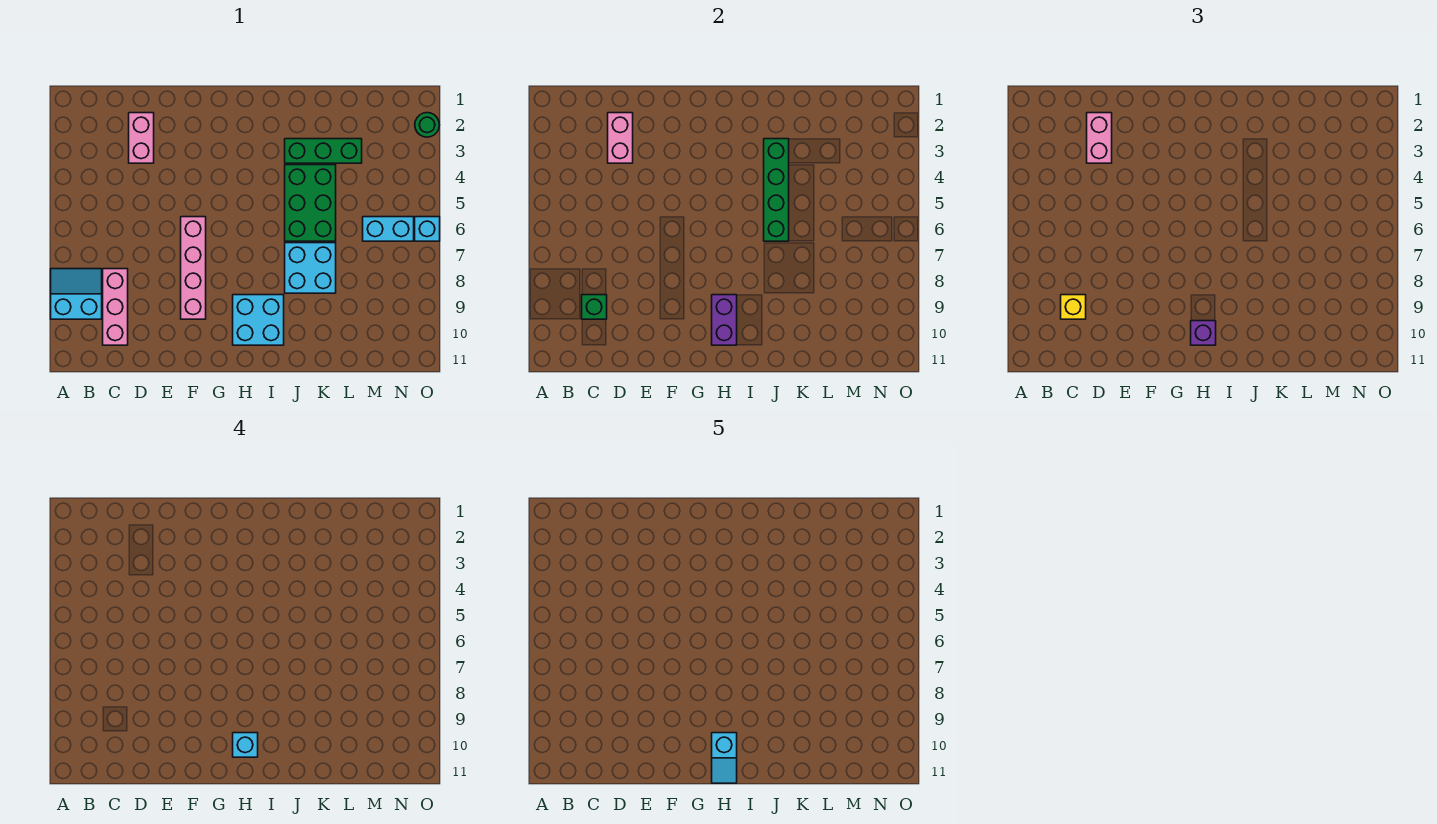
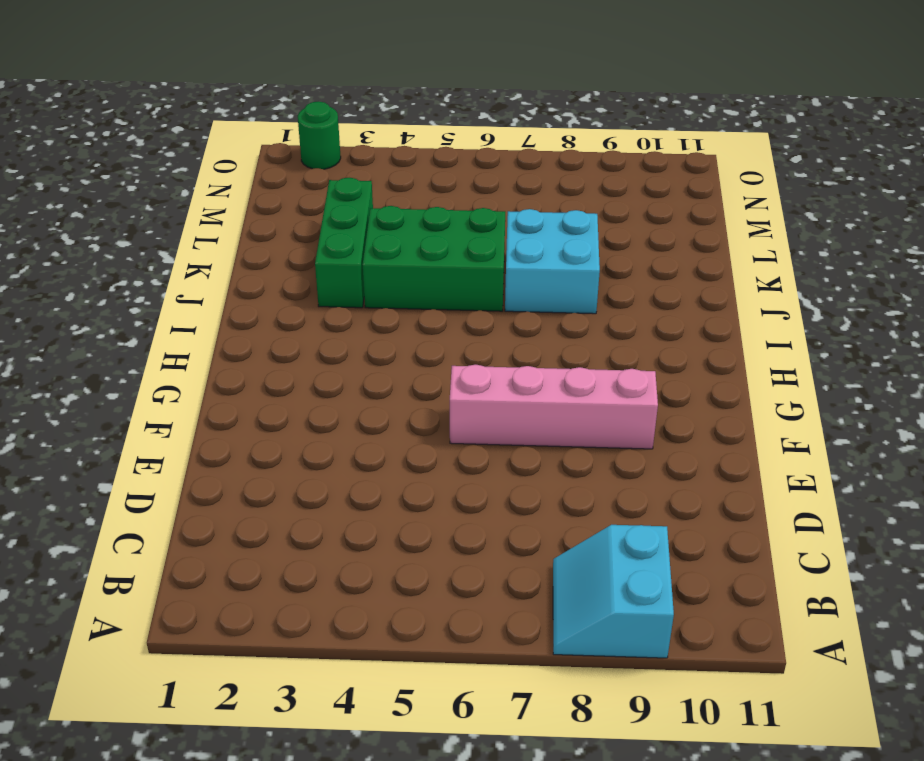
none -> pink brick C8:C10 level 1
none -> pink brick D2:D3 level 1
none -> cyan brick H9:I10 level 1

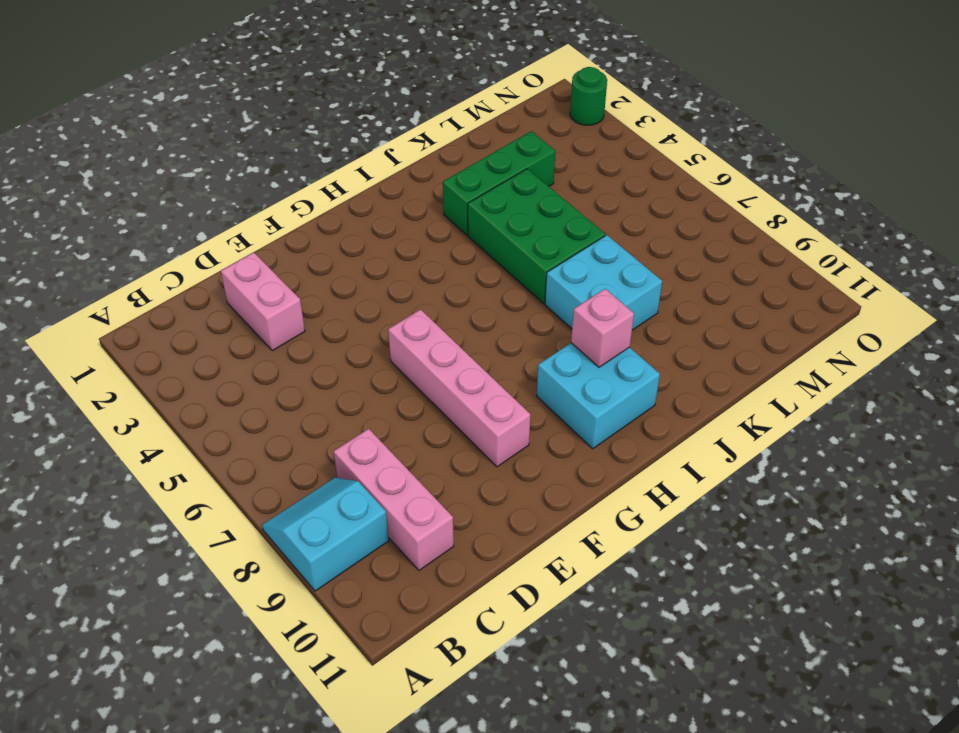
pink brick I9 level 2 -> none
none -> cyan brick M6:N6 level 1
none -> cyan brick O6 level 1
none -> green brick C9 level 2

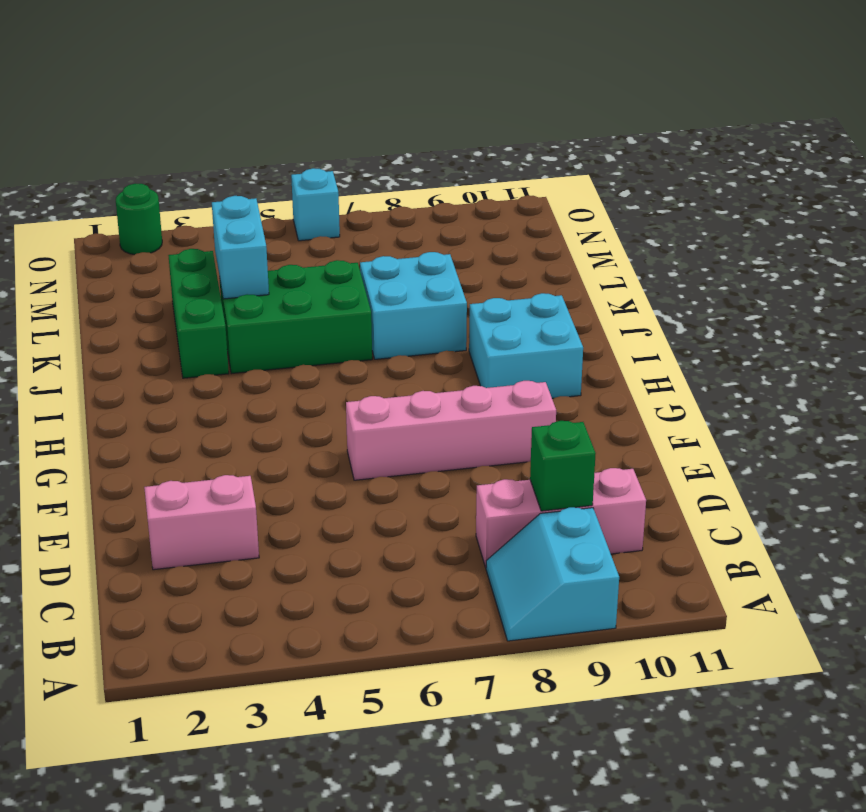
cyan brick K4:L4 level 2 -> cyan brick M6:N6 level 1
none -> pink brick D2:D3 level 2
none -> purple brick H9:H10 level 2
none -> green brick J3:J6 level 2

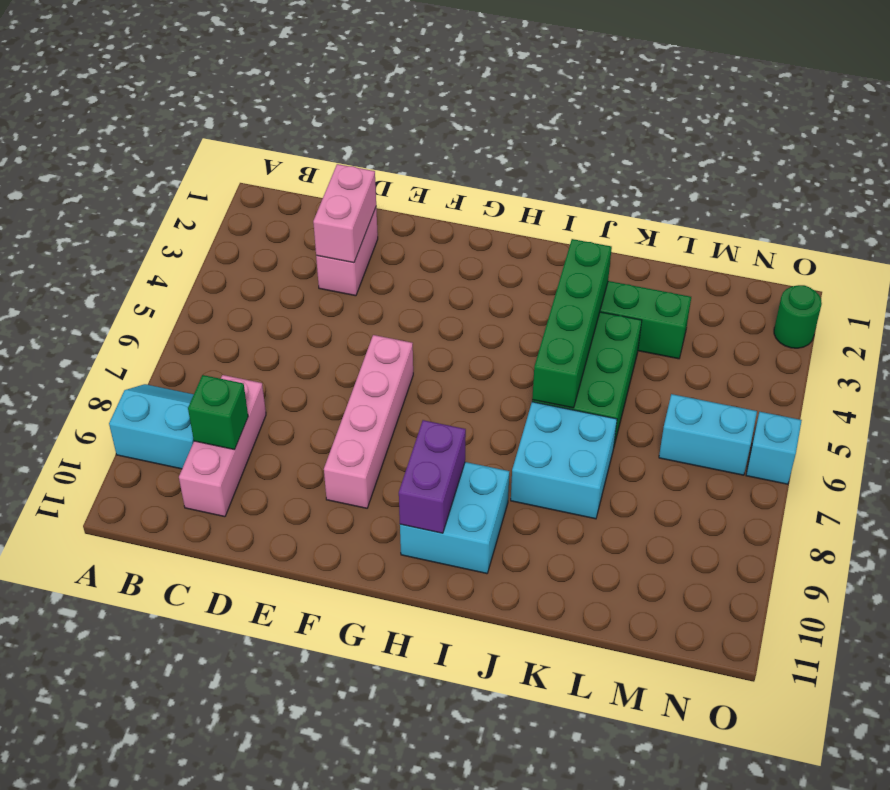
none -> yellow brick C9 level 3
none -> pink brick D2:D3 level 3
none -> purple brick H10 level 3

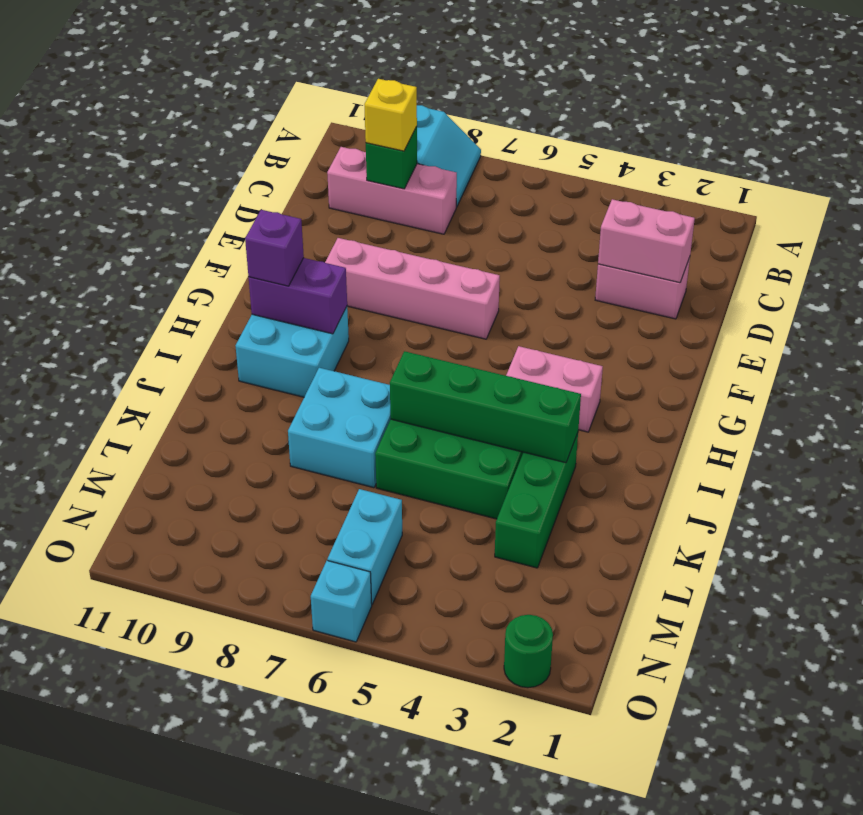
pink brick H3:H4 level 1 -> pink brick D2:D3 level 3
none -> cyan brick H10 level 4
none -> cyan slope H10:H11 level 5 top 10

